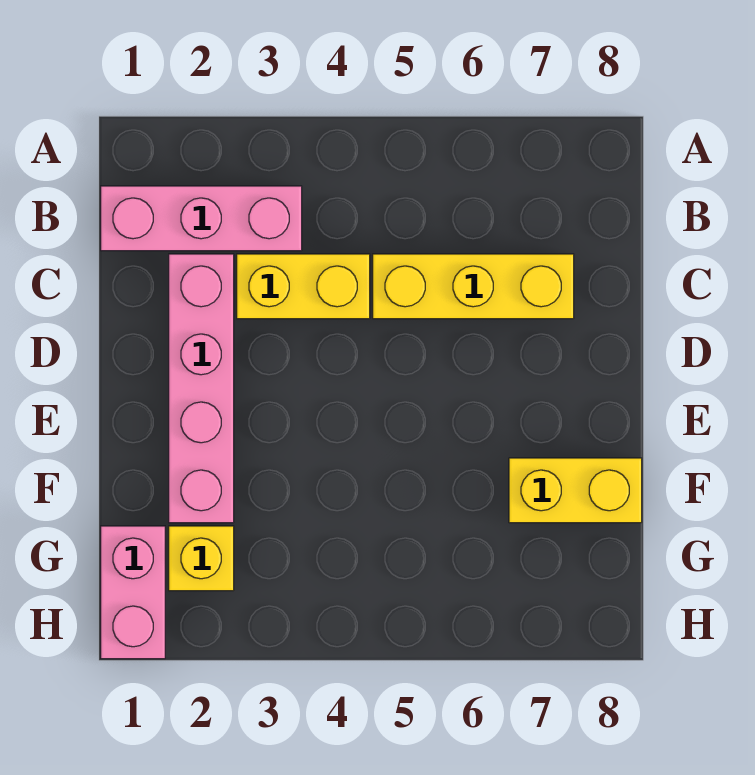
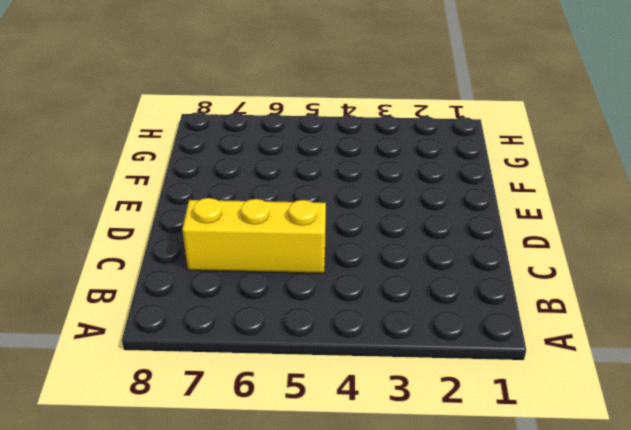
none -> pink brick B1:B3 level 1
none -> pink brick C2:F2 level 1

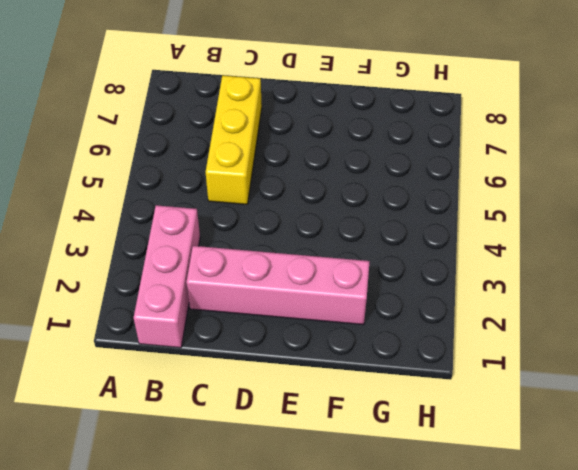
none -> yellow brick C3:C4 level 1
none -> yellow brick F7:F8 level 1

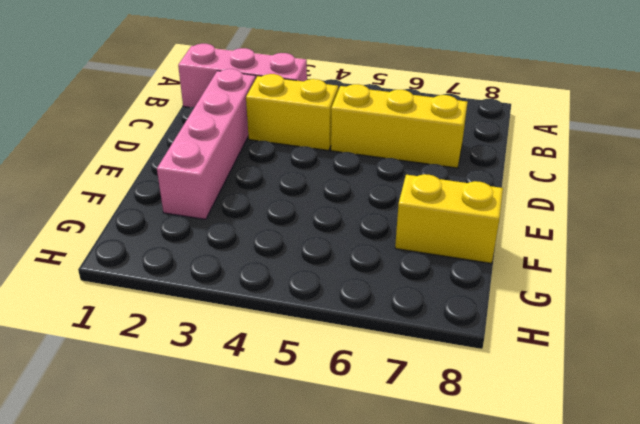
none -> pink brick G1:H1 level 1
none -> yellow brick G2 level 1

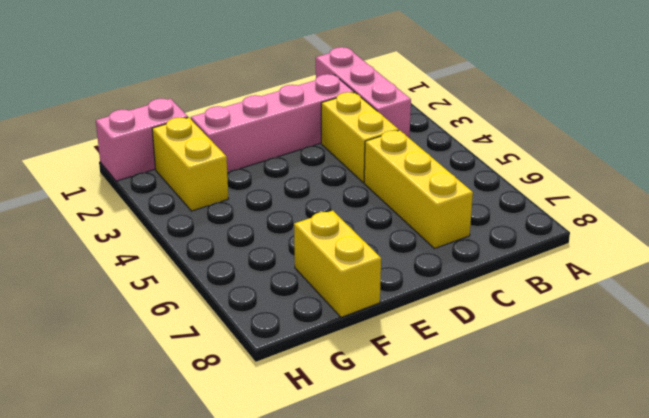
yellow brick G2:G3 level 1 -> yellow brick G2 level 1

